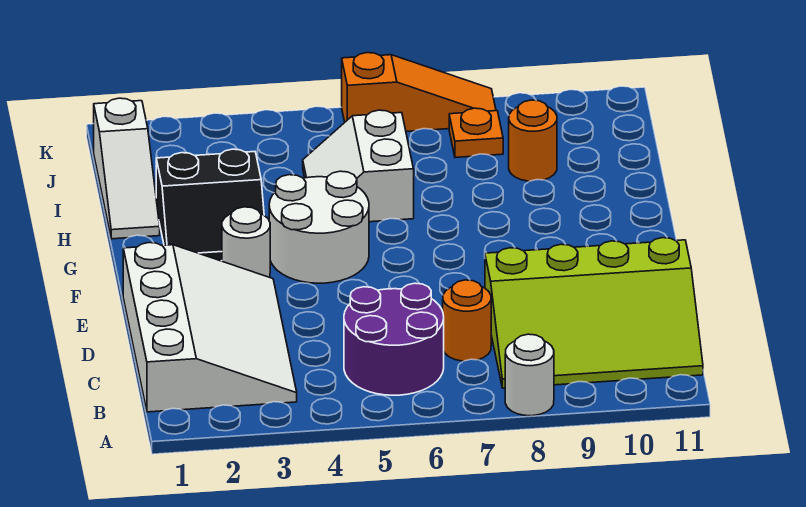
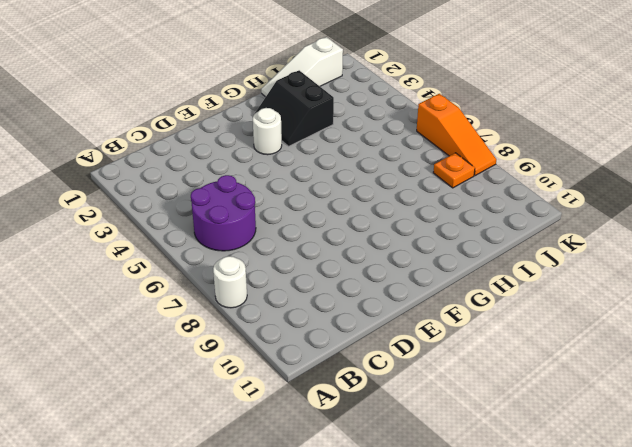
none -> white slope B1:E3 level 1 top 1
none -> lime slope B8:D11 level 1 top D
none -> orange round brick C7 level 1

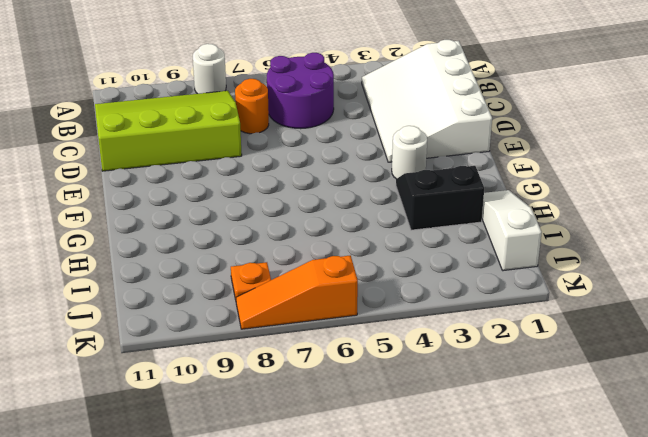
none -> white round brick F4:G5 level 1
none -> white slope H5:I6 level 1 top 6
none -> orange round brick I9 level 1

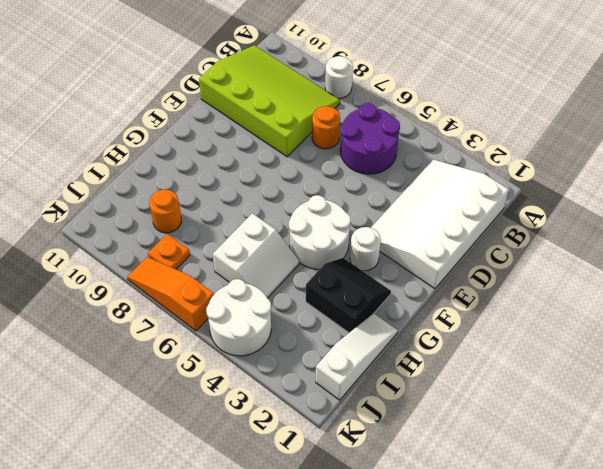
white round brick J4:K5 level 1 -> none

